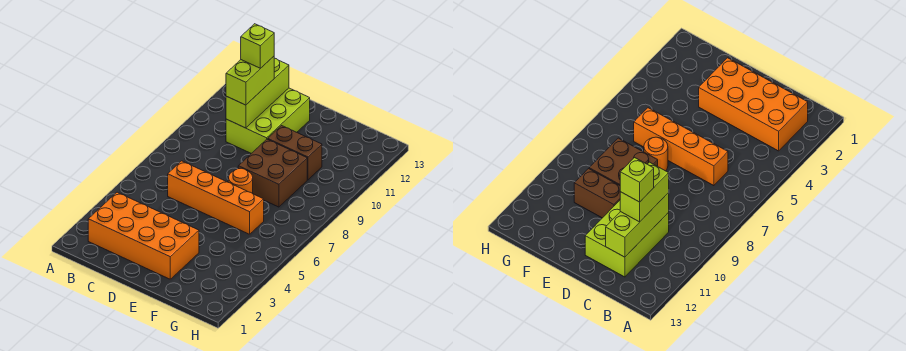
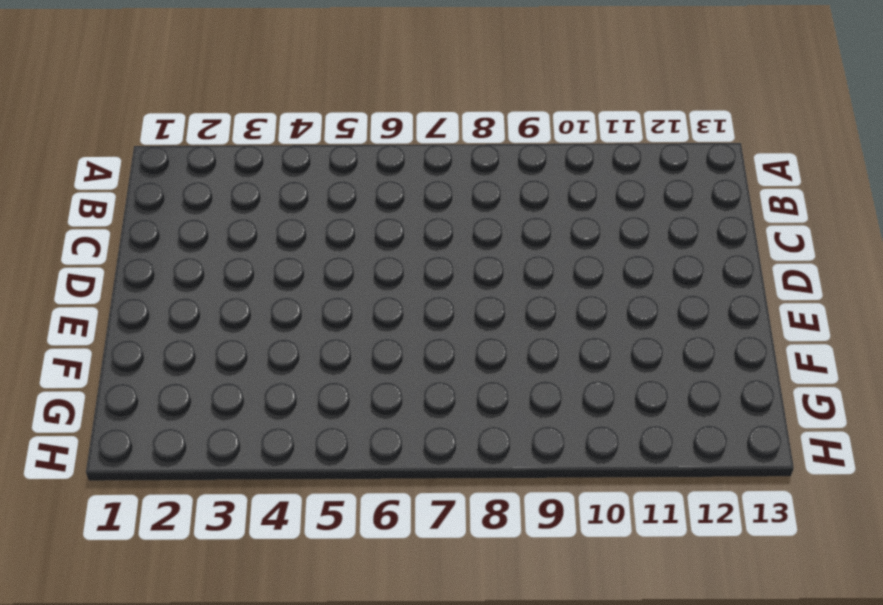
none -> orange brick B2:E3 level 1
none -> orange brick C6:F6 level 1

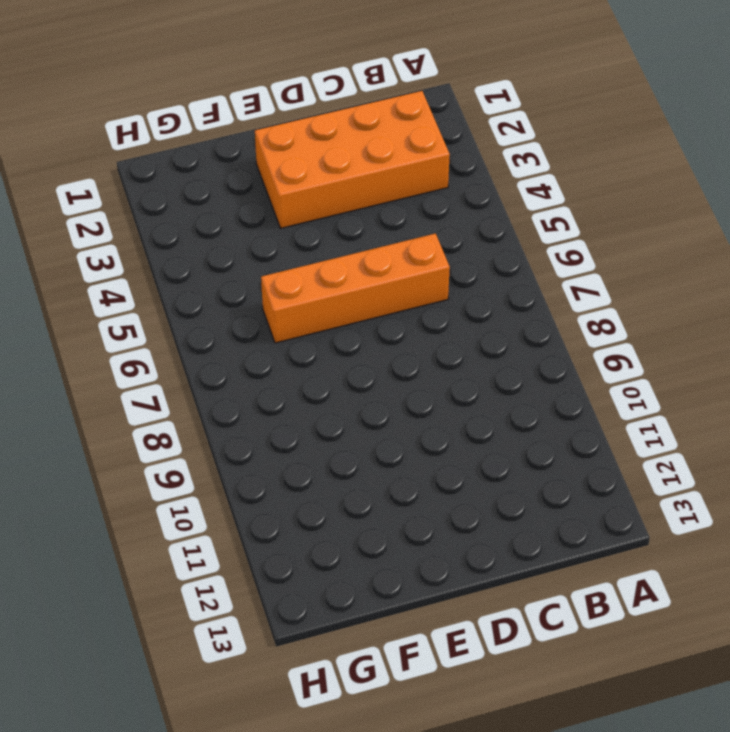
none -> lime brick C10:D12 level 1
none -> orange round brick E7 level 1

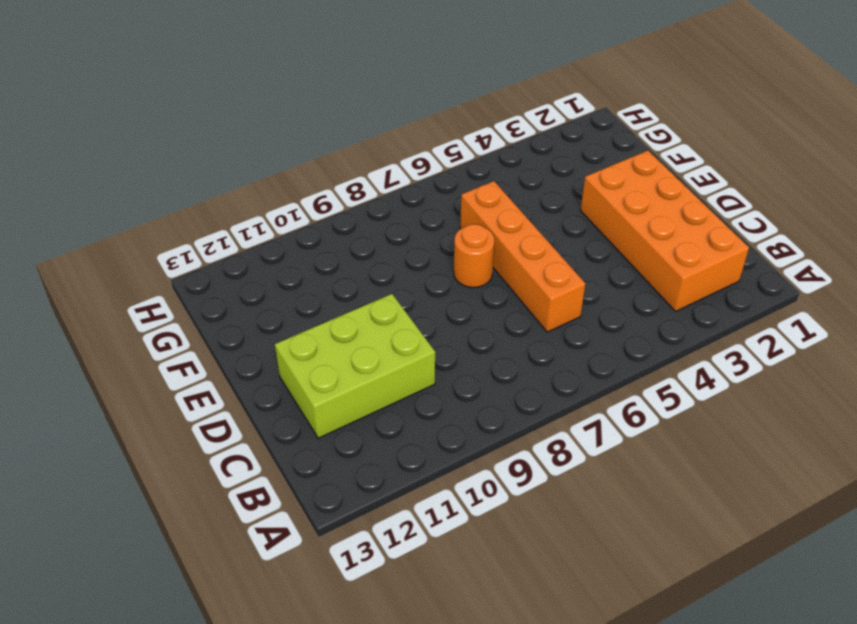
none -> brown brick E8:F9 level 1
none -> brown brick E10:F10 level 1

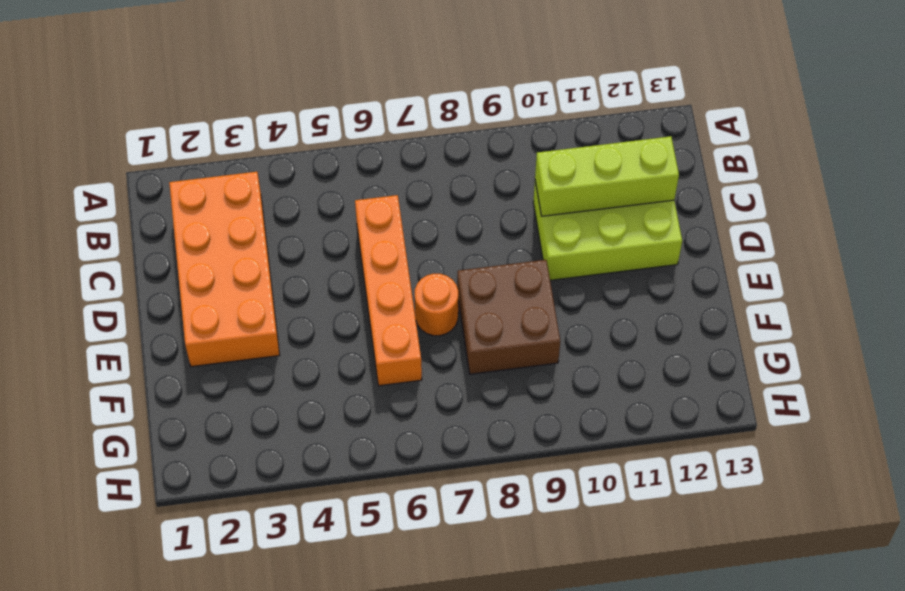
none -> brown brick E10:F10 level 1
none -> lime brick C10:C11 level 3

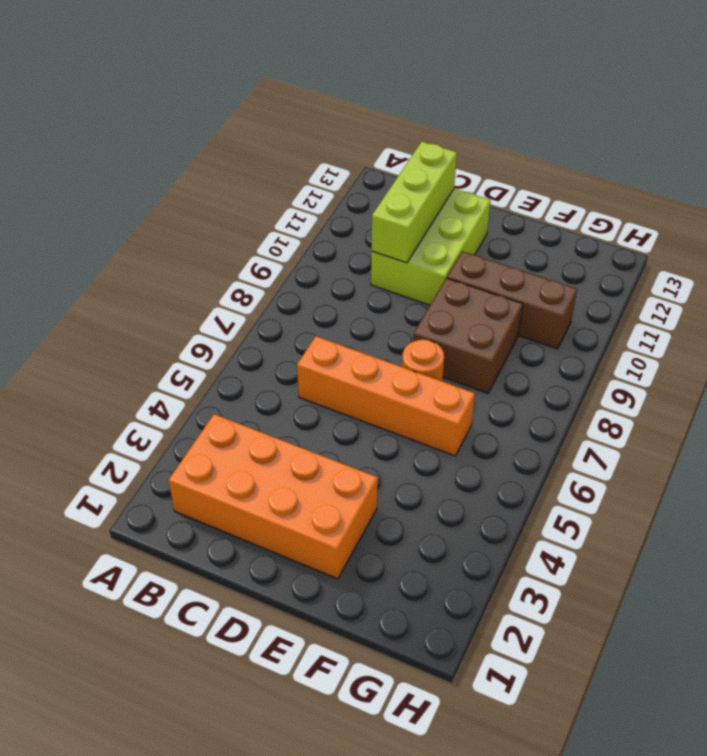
brown brick E10:G10 level 1 -> brown brick E10:F10 level 1
none -> lime brick C10:C11 level 3
none -> lime brick C11 level 4

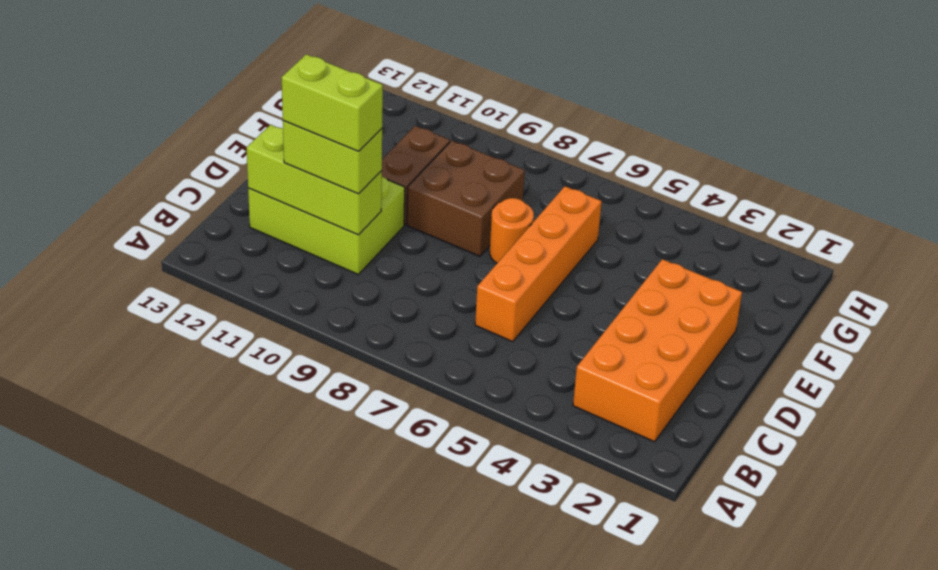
lime brick C10:C11 level 4 -> lime brick C11 level 4

